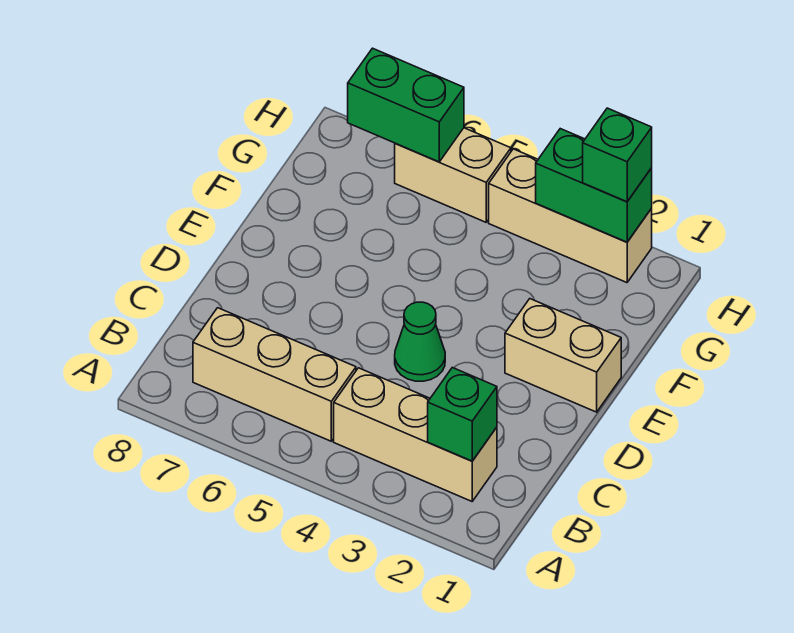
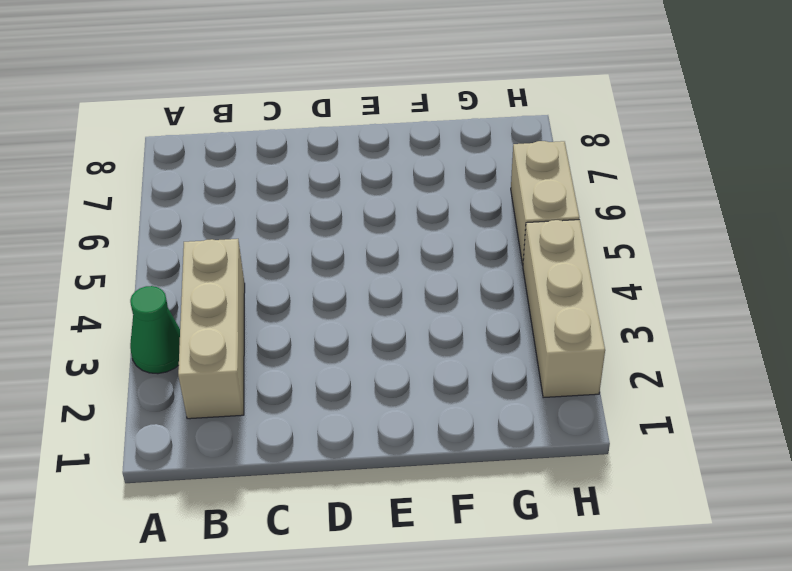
green cone A3 level 1 -> green cone D4 level 1
none -> tan brick B5:B7 level 1
none -> tan brick E1:E2 level 1

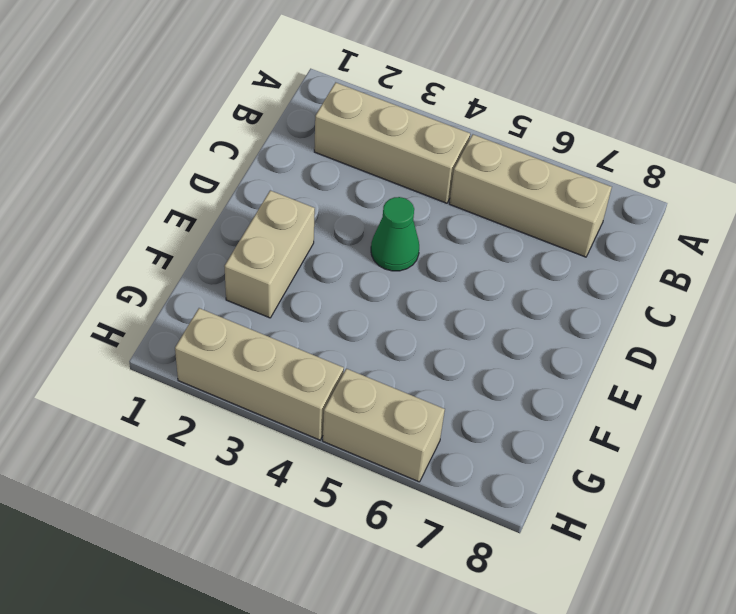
tan brick E2:F2 level 1 -> tan brick E1:E2 level 1
none -> green brick B2 level 2
none -> green brick H2:H3 level 2

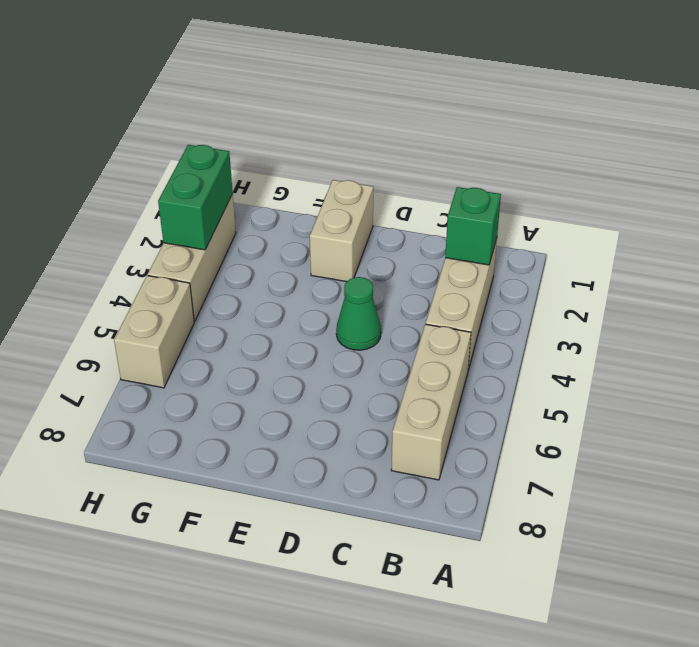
none -> green brick H6:H7 level 2
none -> green brick H2 level 3

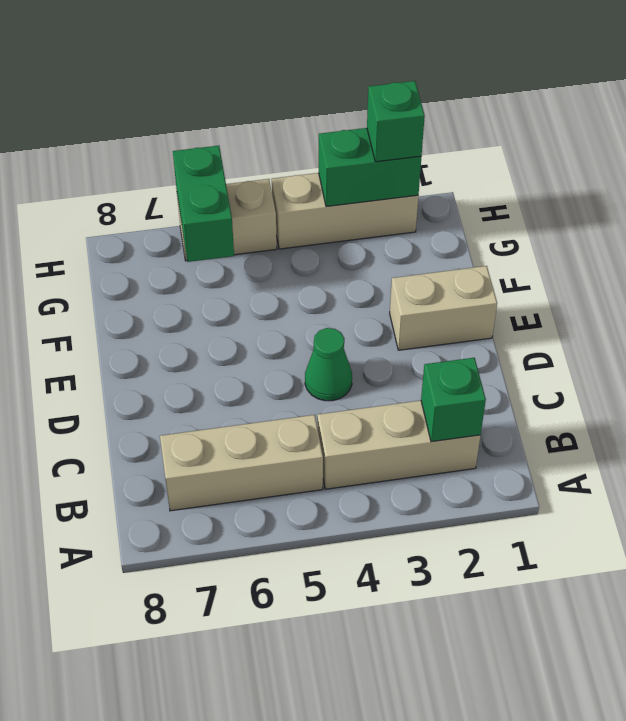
green brick G6:H6 level 2 -> green brick H6:H7 level 2

